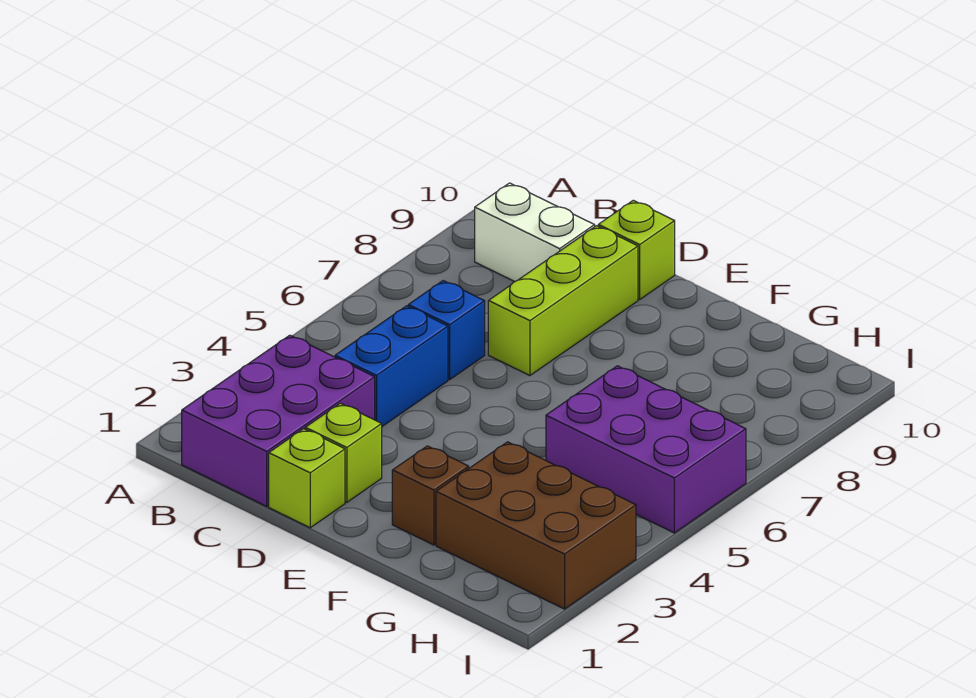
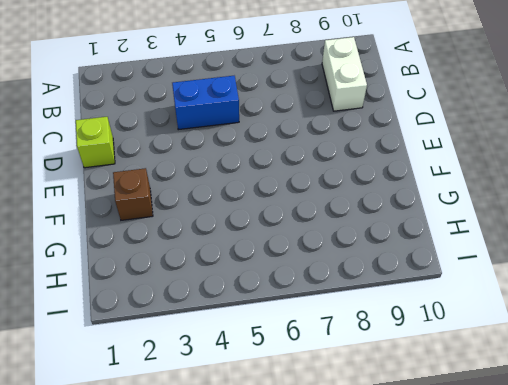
none -> purple brick B1:C3 level 1
none -> blue brick C6 level 1

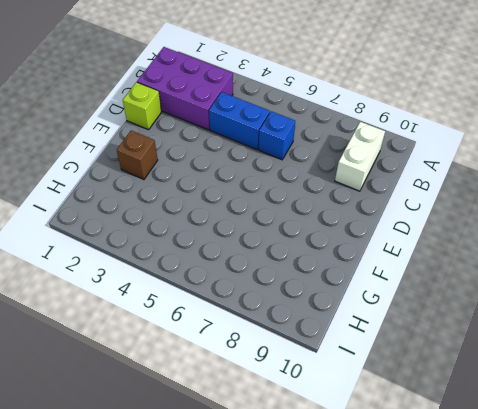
none -> lime brick D2 level 1
none -> lime brick D7:D9 level 1

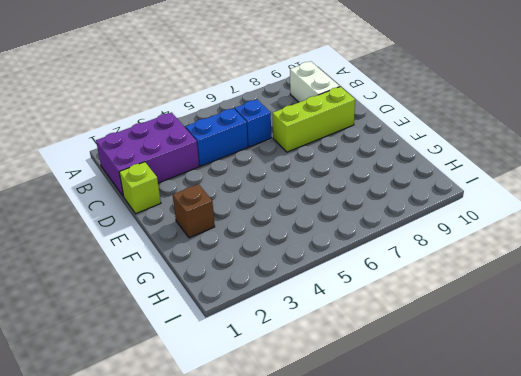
none -> lime brick D2 level 1
none -> lime brick D10 level 1

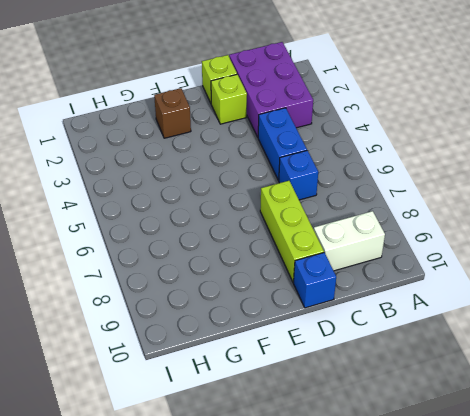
blue brick D10 level 1 -> lime brick D10 level 1
none -> brown brick G2:I3 level 1
none -> purple brick G5:I6 level 1

